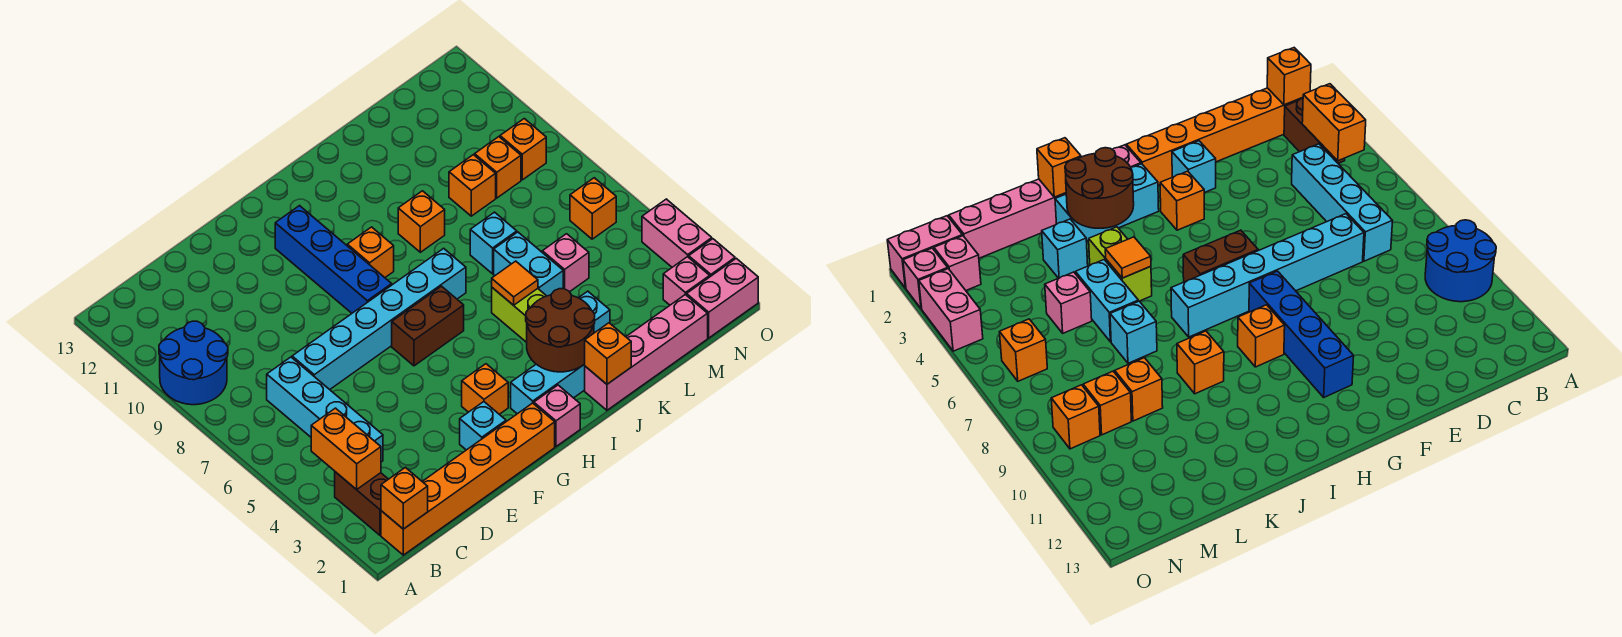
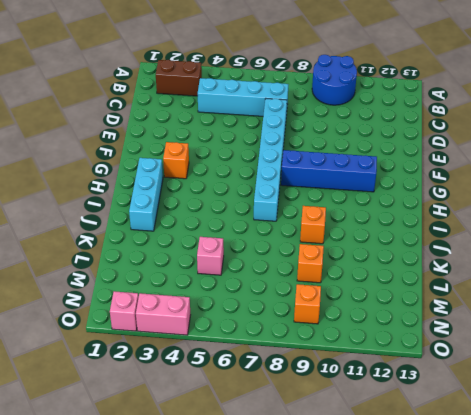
none -> orange brick B1:G1 level 1
none -> cyan brick F2 level 1
none -> brown brick G6:H6 level 1
none -> pink brick H1 level 1

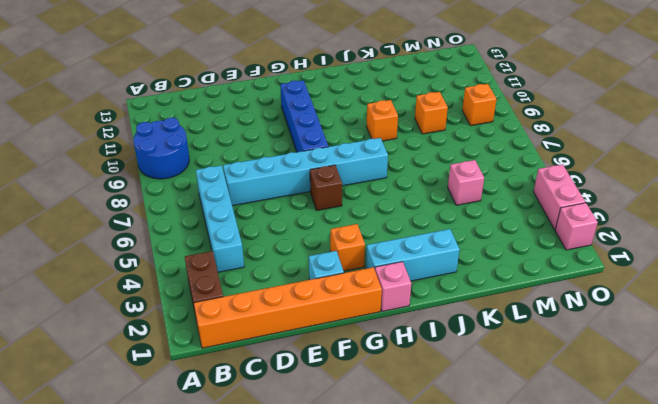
brown brick G6 level 1 -> brown brick G6:H6 level 1
none -> orange brick H9 level 1
none -> pink brick J1:M1 level 1
none -> lime brick J4:J5 level 1
none -> cyan brick K3 level 1

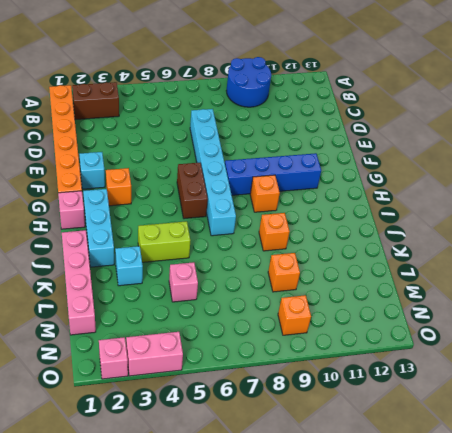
none -> cyan brick C4:C7 level 1
none -> cyan brick K5:K6 level 1
none -> cyan brick K7 level 1
none -> orange brick M9 level 1

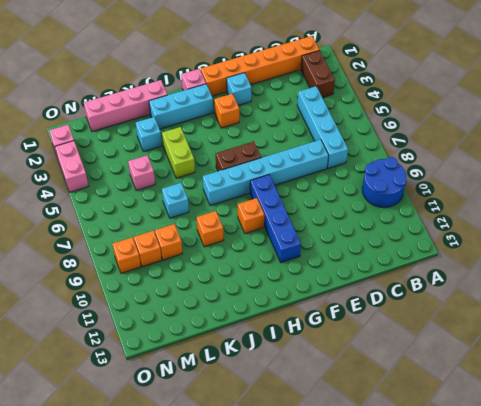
none -> cyan brick K5:K6 level 1
none -> pink brick N1:O1 level 1
none -> pink brick N2 level 1
none -> orange brick N6 level 1

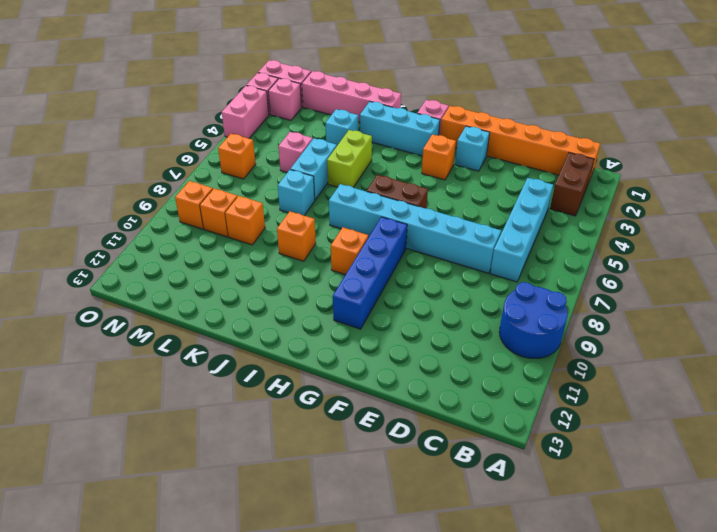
none -> orange brick B1 level 2
none -> orange brick B3:B4 level 2
none -> brown round brick I2:J3 level 2
none -> orange brick J1 level 2

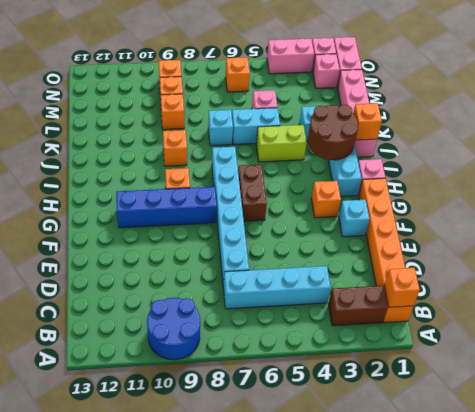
none -> orange brick B3:B4 level 2
none -> orange tile J5 level 2

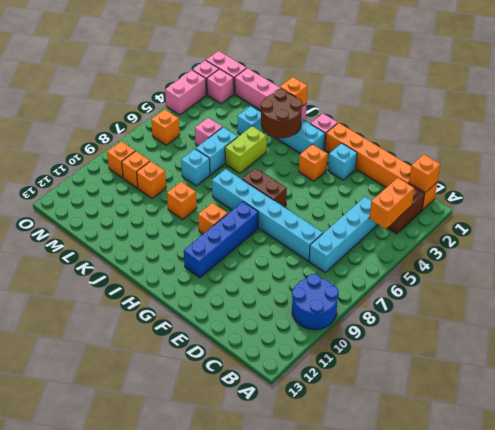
none -> orange tile J5 level 2

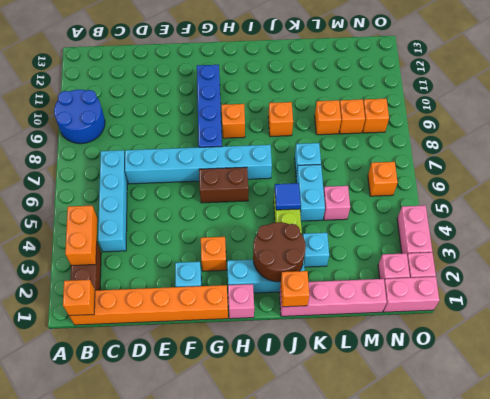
blue tile J5 level 2 -> orange tile J5 level 2

